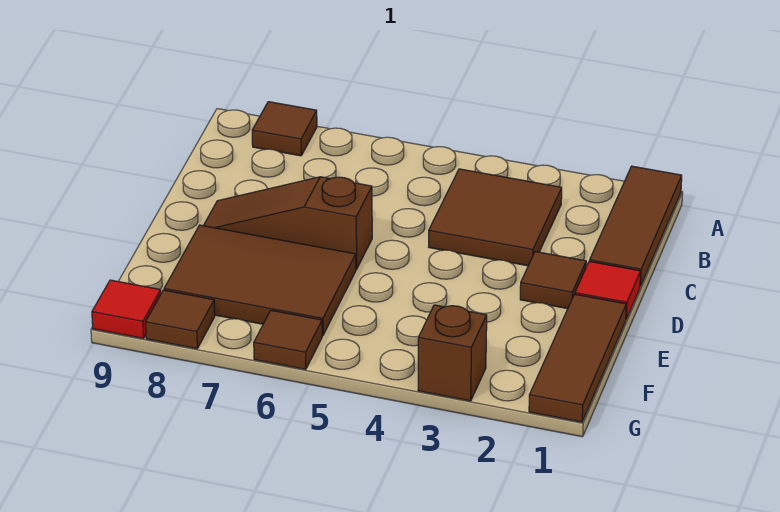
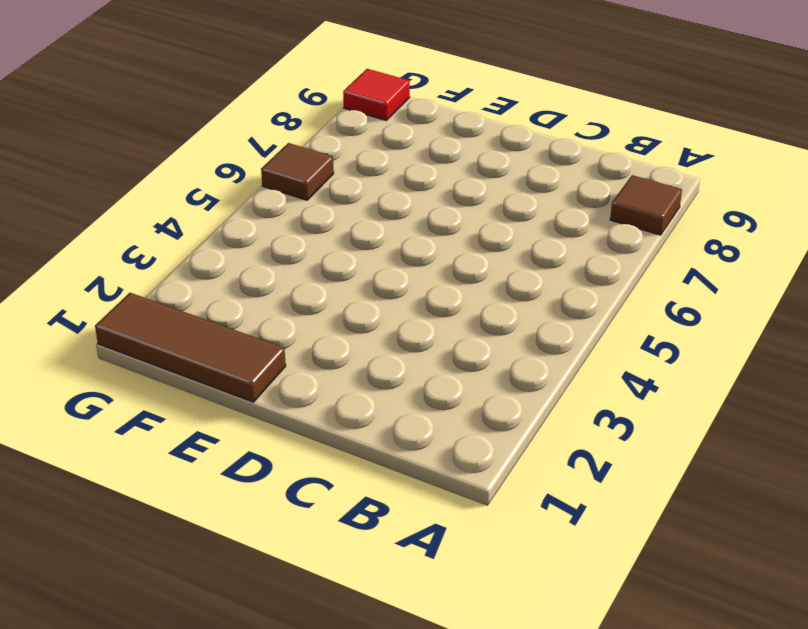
none -> brown tile A1:C1 level 1
none -> brown tile B3:C4 level 1
none -> red tile D1 level 1

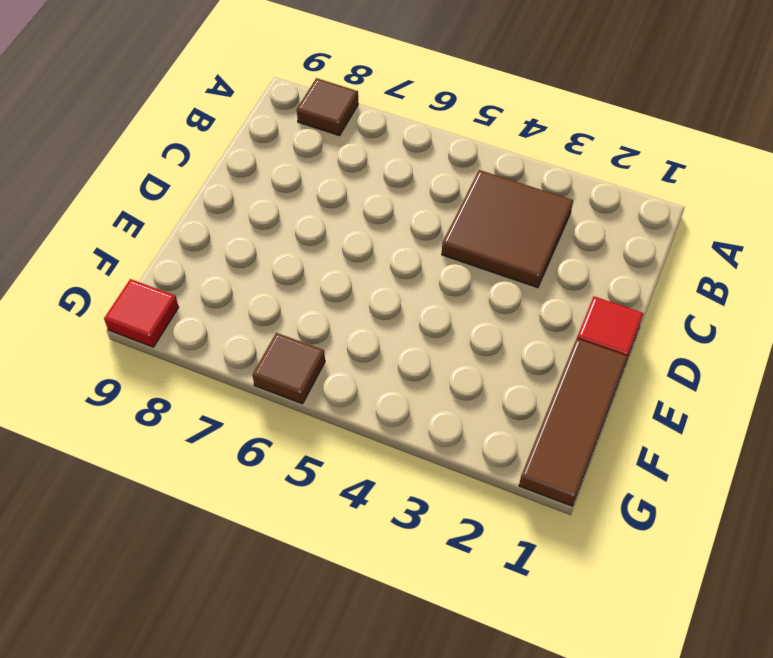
none -> brown tile A1:C1 level 1
none -> brown tile D2 level 1
none -> brown slope D6:D8 level 1 top 6

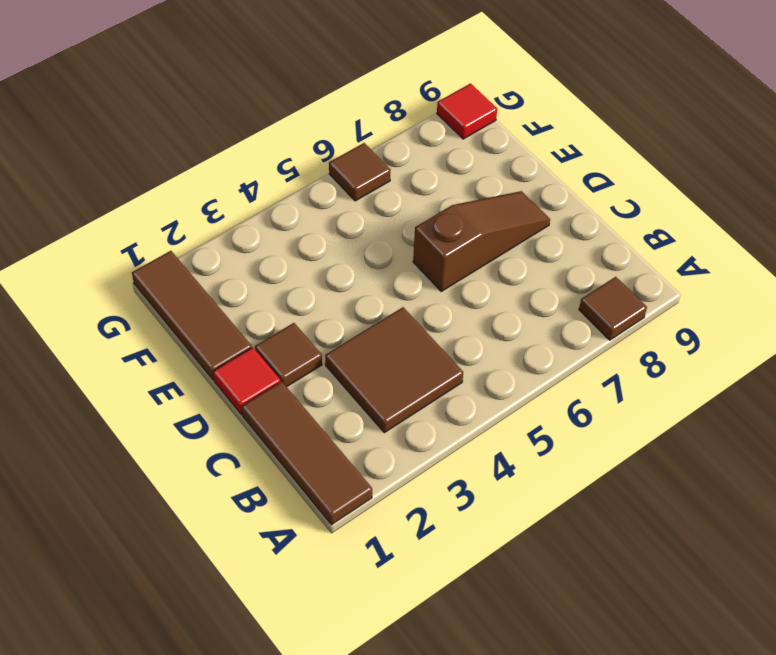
none -> brown tile E6:F8 level 1
none -> brown brick G3 level 1
none -> brown tile G8 level 1

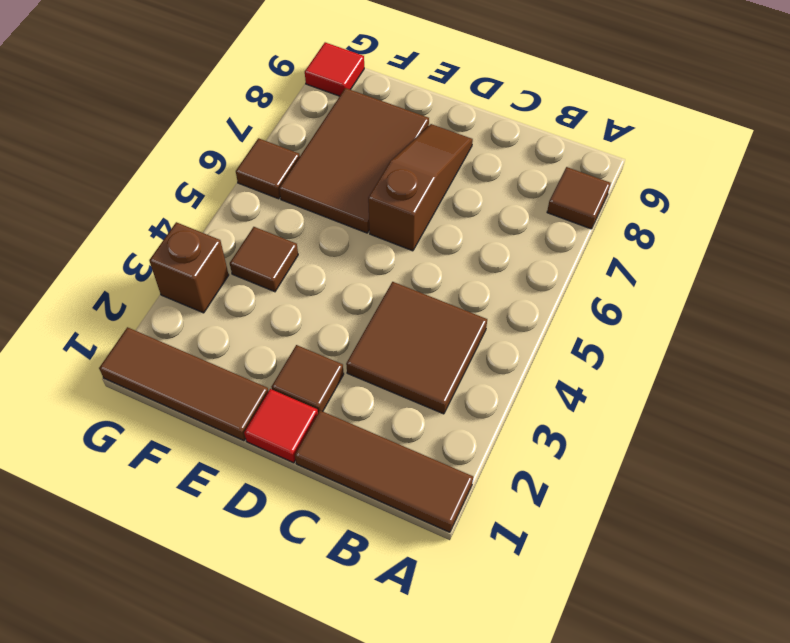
brown tile F4 level 1 -> brown tile G8 level 1

